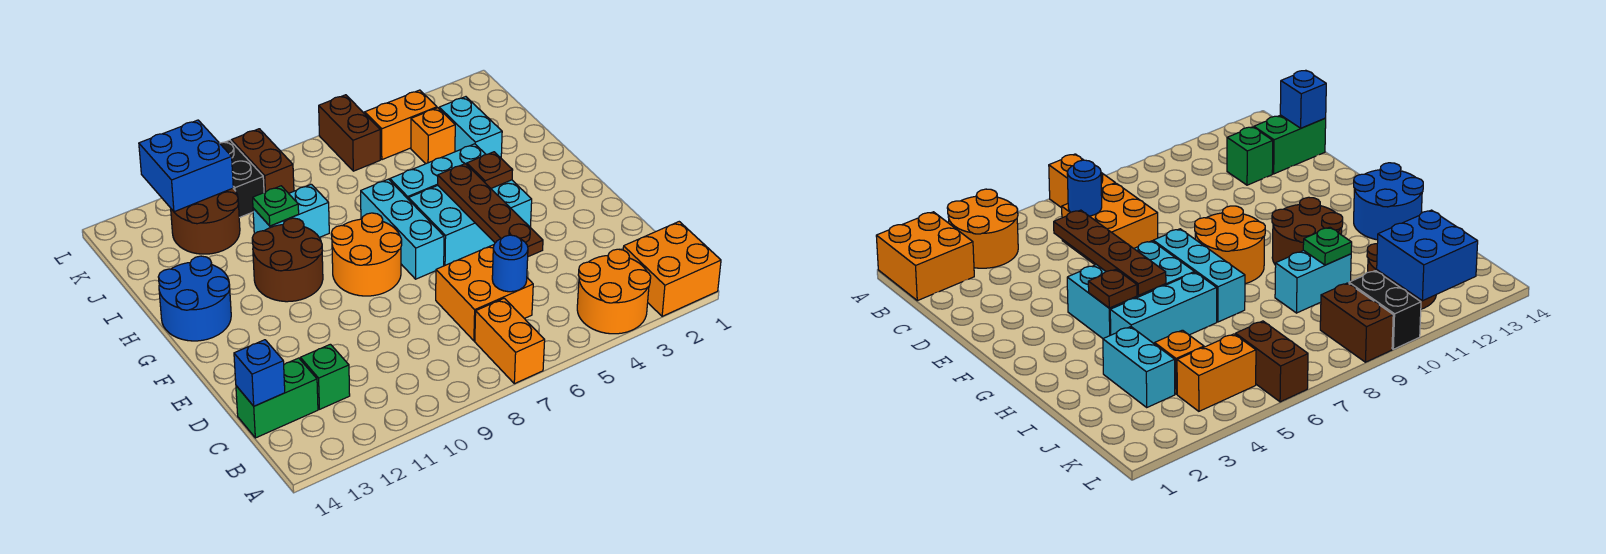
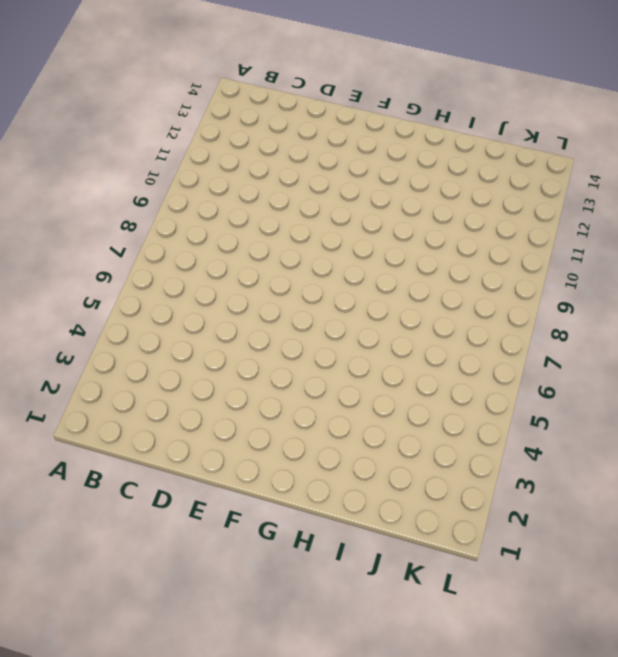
none -> orange brick A1:B2 level 1
none -> orange round brick A3:B4 level 1
none -> orange brick A7:B7 level 1

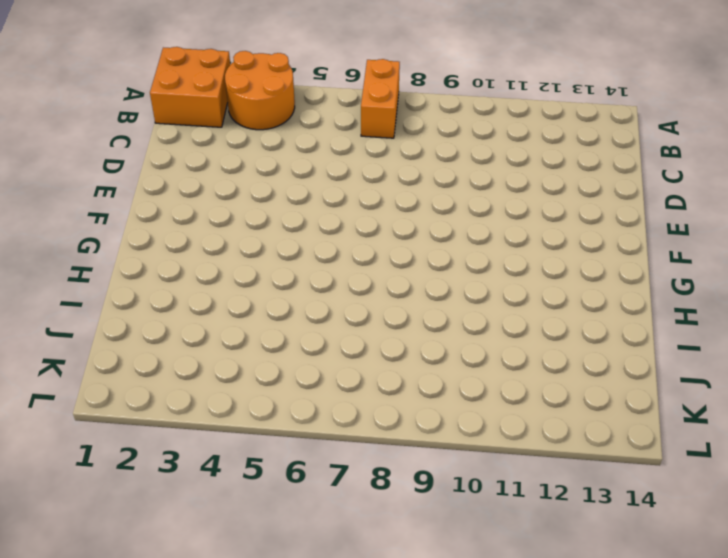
none -> orange brick C6:D7 level 1
none -> green brick C12 level 1
none -> green brick C13:C14 level 1

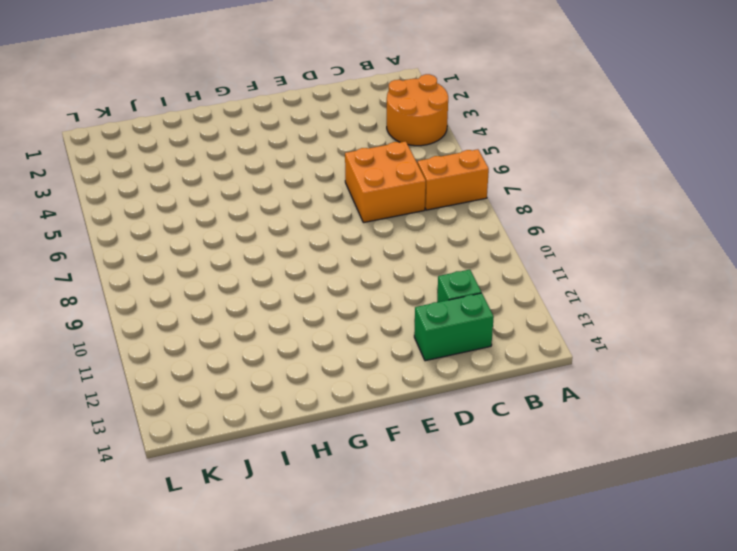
green brick C13:D13 level 1 -> green brick C13:C14 level 1
none -> orange brick A1:B2 level 1
none -> cyan brick F4:G6 level 1
none -> cyan brick F7:H7 level 1

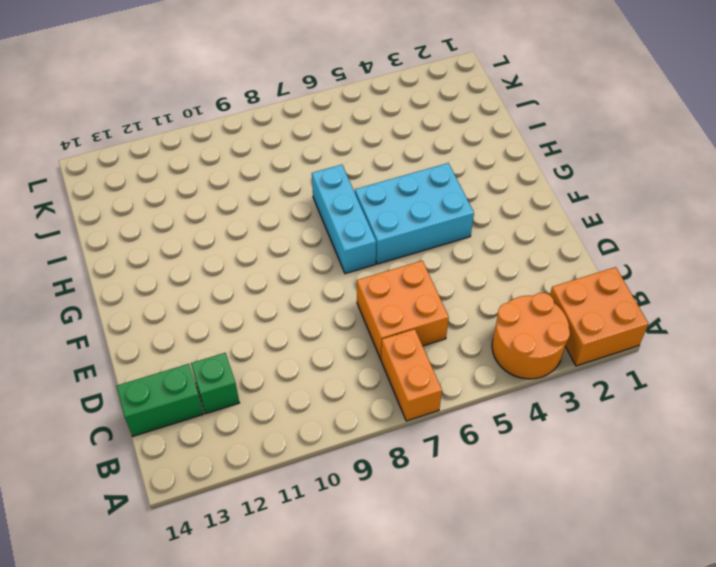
none -> orange round brick F8:G9 level 1
none -> brown round brick G10:H11 level 1
none -> blue round brick G13:H14 level 1

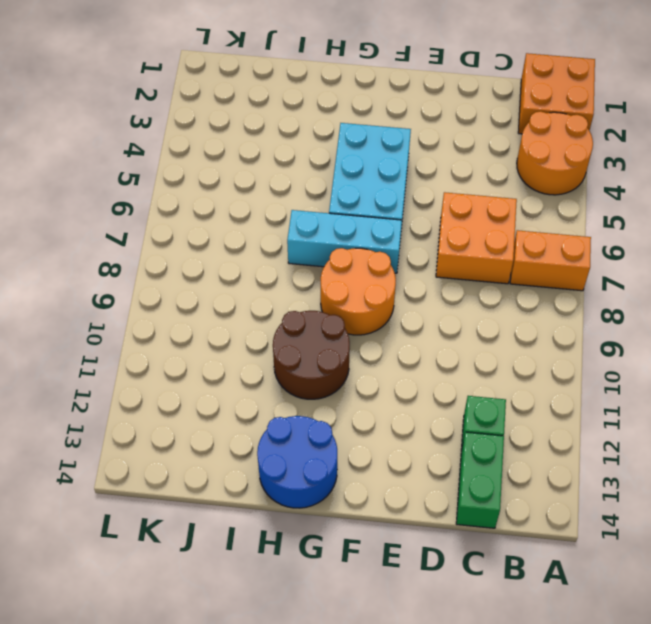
none -> cyan brick H4:H6 level 1
none -> cyan brick I3:J3 level 1
none -> cyan brick I9:I10 level 1

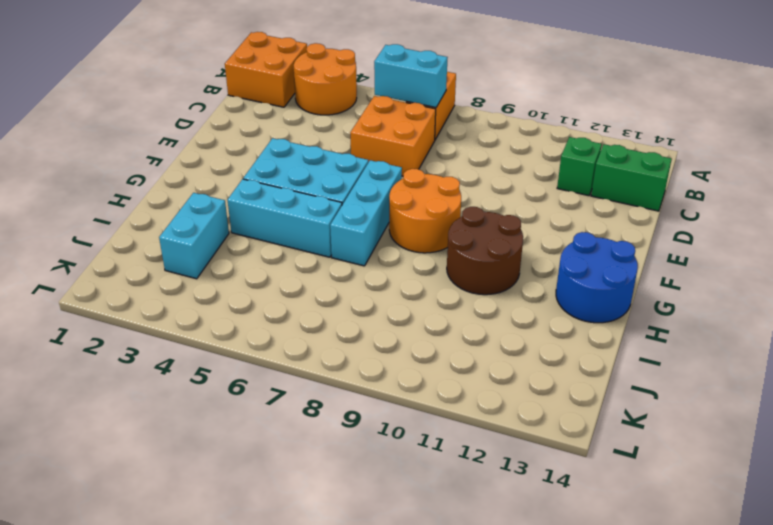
cyan brick B6:B7 level 2 -> cyan brick I9:I10 level 1
none -> orange brick J4 level 1
none -> brown round brick J11:K12 level 1
none -> orange brick K4:K5 level 1

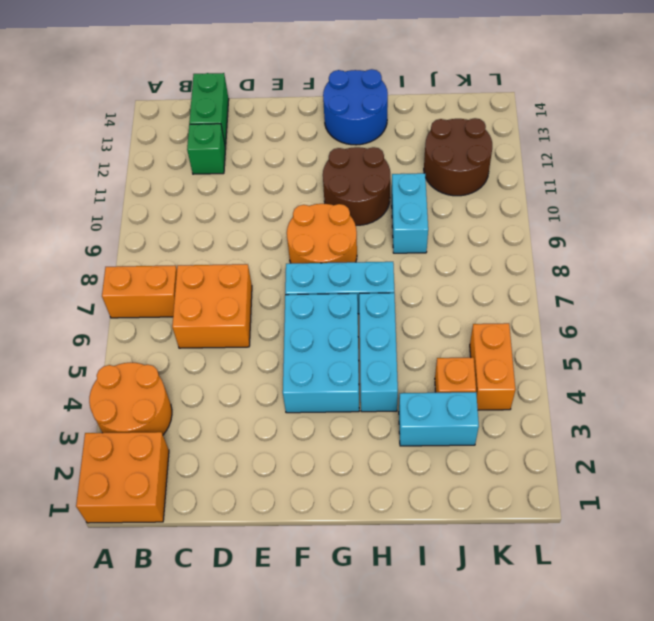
none -> brown brick K6:L6 level 1
none -> brown brick K9:L9 level 1
none -> black brick K10:L10 level 1

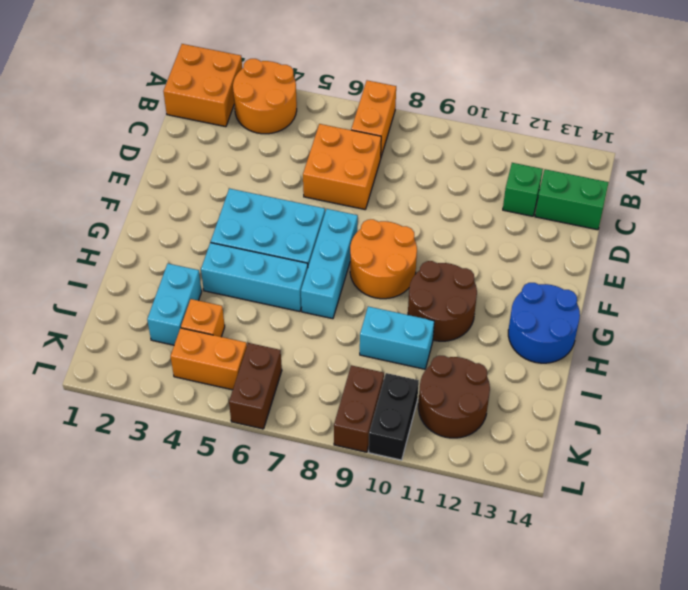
none -> blue round brick C6 level 2
none -> blue brick C14 level 2
none -> brown plate D5:G5 level 2

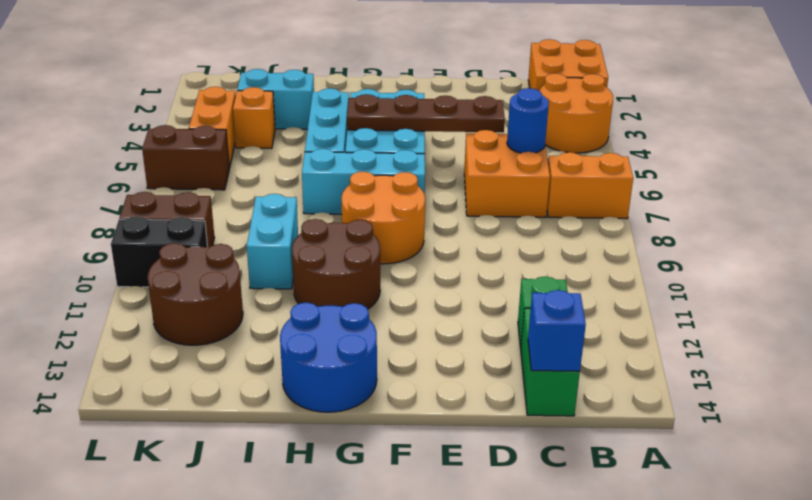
none -> brown plate G4 level 2
none -> green plate I10 level 2
none -> blue brick K11:L12 level 2

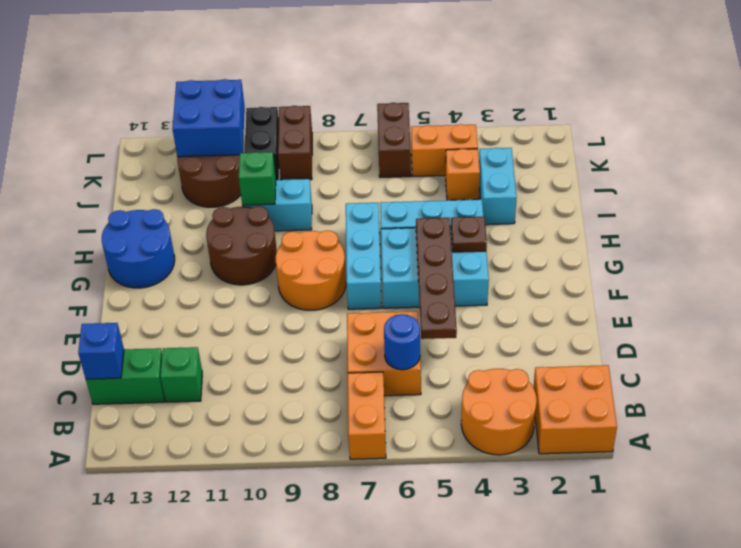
green brick I10 level 2 -> green plate I10 level 2

